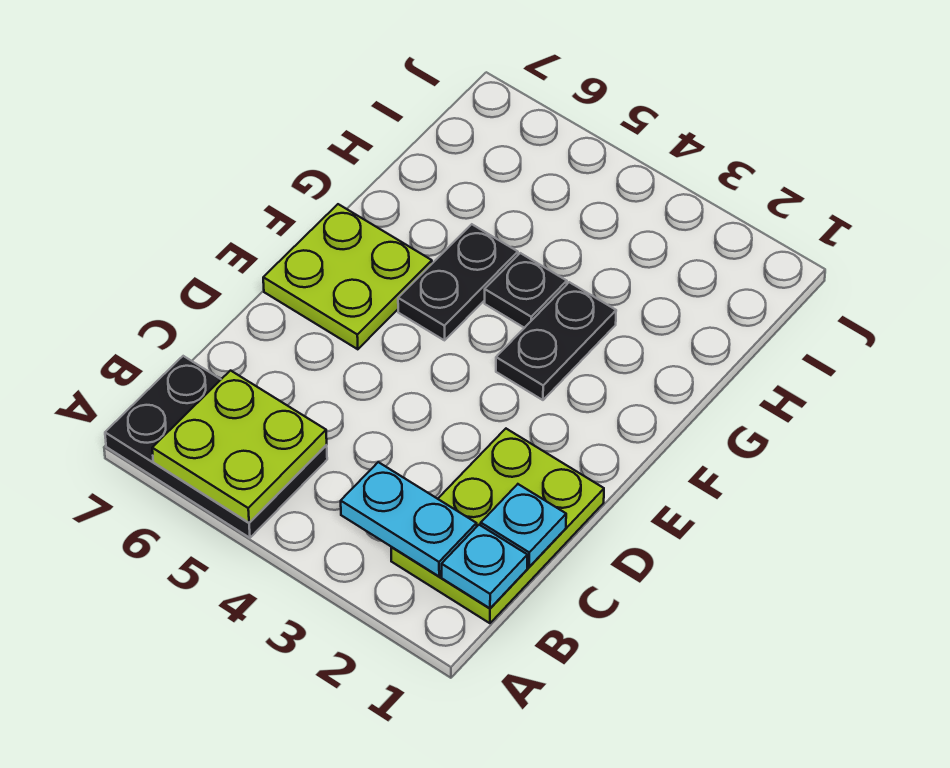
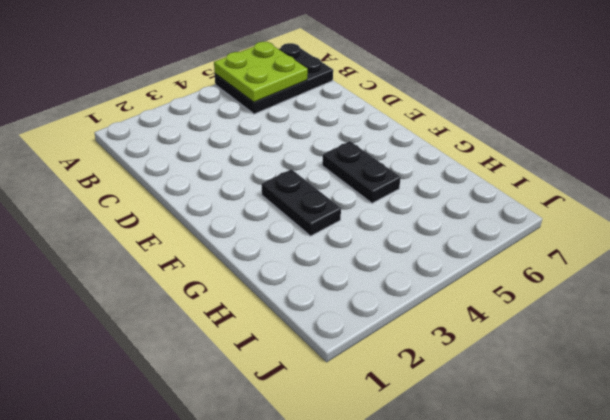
none -> lime plate B1:D2 level 1
none -> lime plate E6:F7 level 1

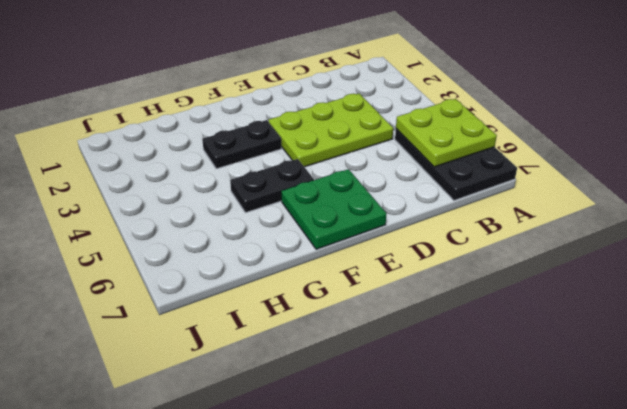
lime plate C3:E4 level 1 -> lime plate B1:D2 level 1
green plate E6:F7 level 1 -> lime plate E6:F7 level 1
none -> black plate G4 level 1
none -> cyan plate B1 level 2

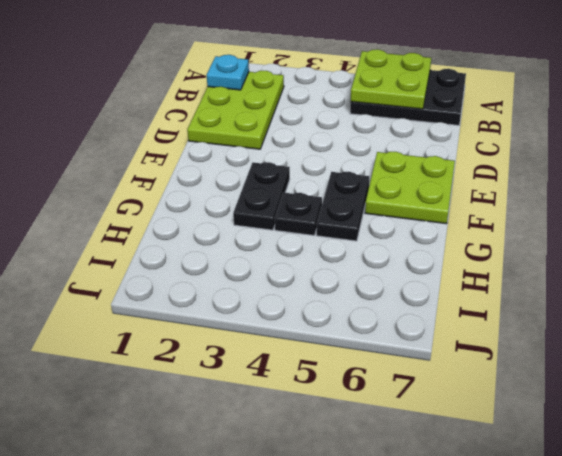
none -> cyan plate B2:B3 level 2
none -> cyan plate C1 level 2

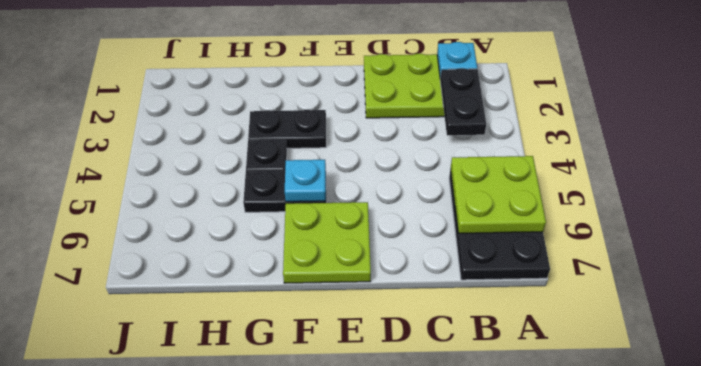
black plate B2:B3 level 2 -> cyan plate B2:B3 level 2
cyan plate F5 level 2 -> cyan plate C1 level 2

